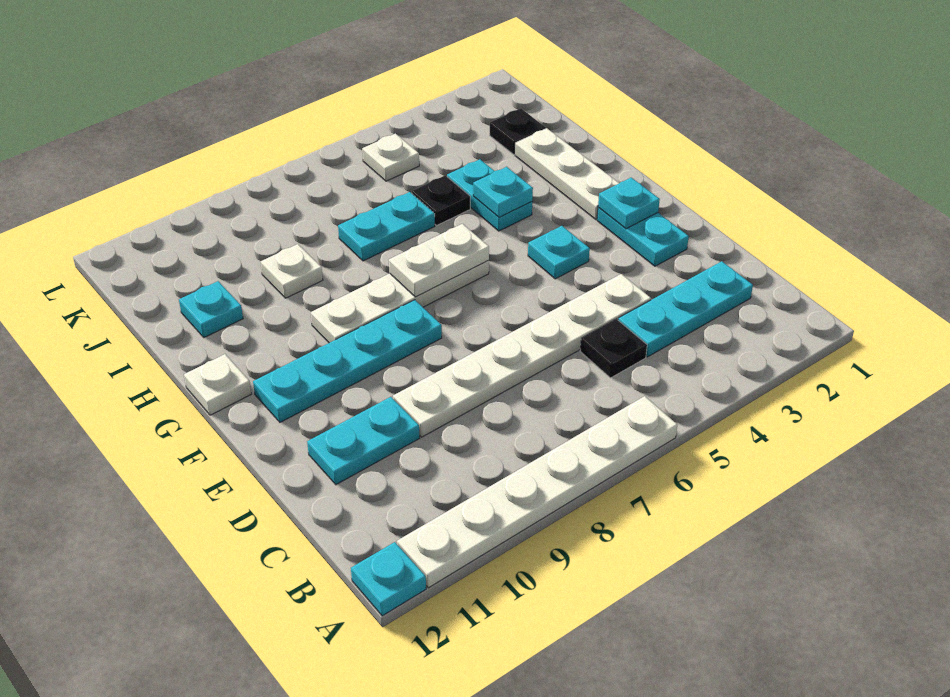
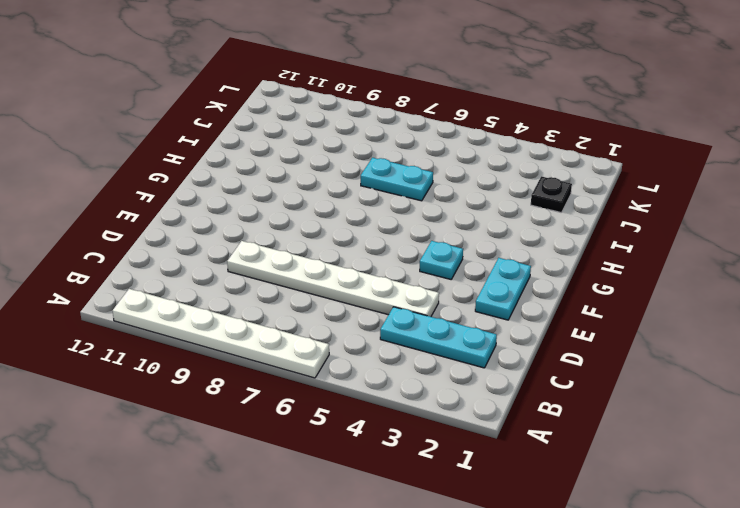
none -> cyan plate A12 level 1
none -> black plate C5 level 1
none -> cyan plate D10:D11 level 1

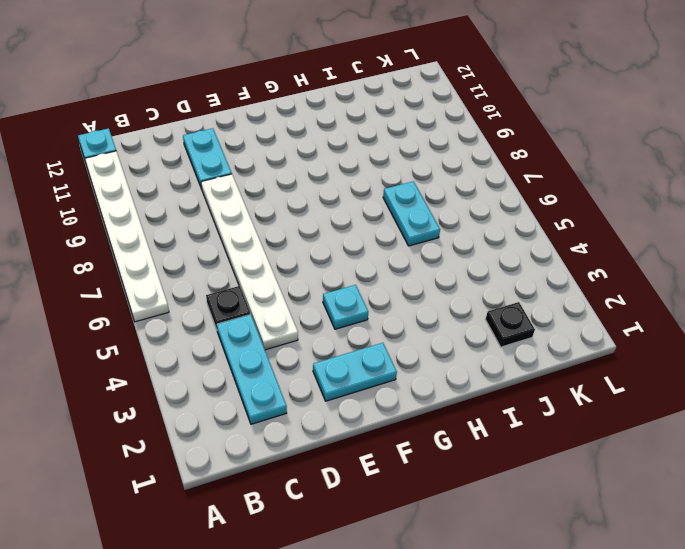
none -> cyan plate F8:F11 level 1
none -> white plate G2:I2 level 1
none -> white plate G6:G9 level 1

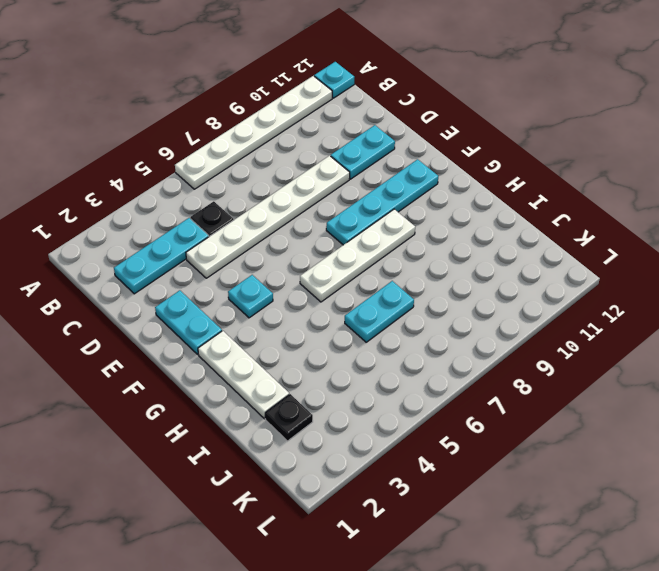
none -> white plate G12 level 1
none -> cyan plate H4:I4 level 1
none -> black plate I5 level 1

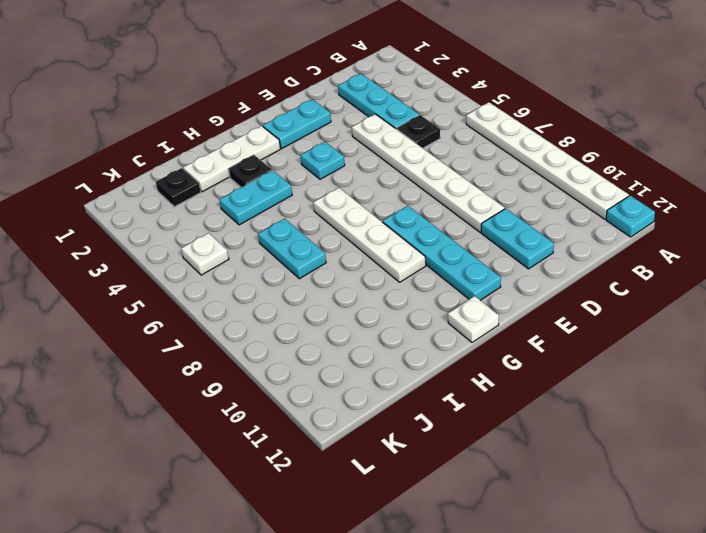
black plate H3 level 1 -> black plate I5 level 1
none -> white plate I9 level 1
none -> cyan plate I11 level 1
none -> cyan plate F2 level 2

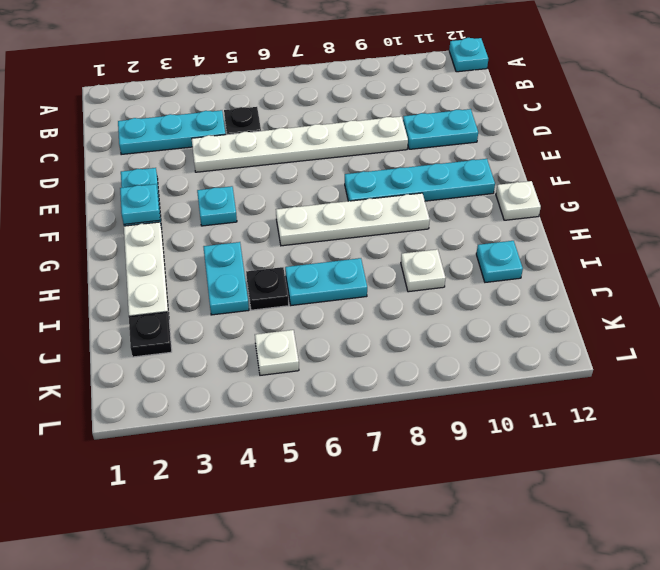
none -> white plate A6:A11 level 1
none -> white plate G6:G7 level 2
none -> cyan plate H4 level 2

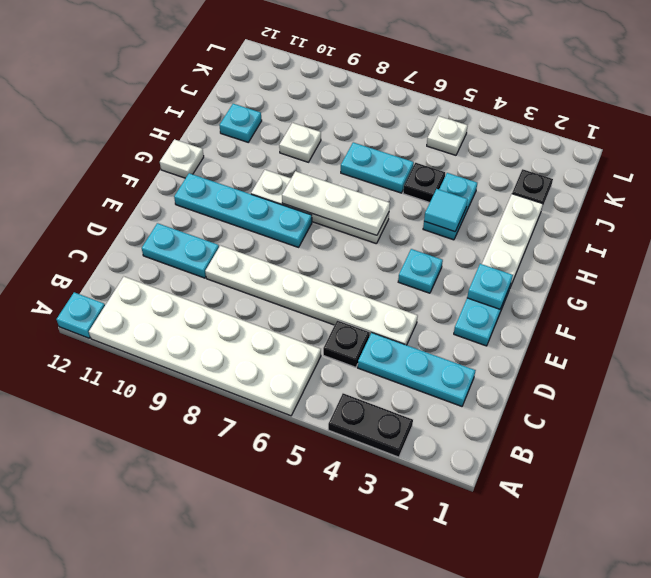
black plate A3:A4 level 1 -> none
white plate A6:B11 level 1 -> white plate A6:A11 level 1
white plate G6:G8 level 2 -> white plate G6:G7 level 2
cyan tile H4 level 2 -> cyan plate H4 level 2

